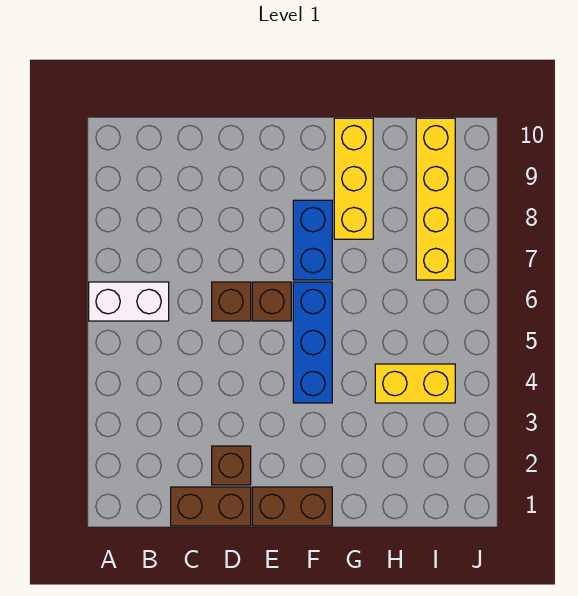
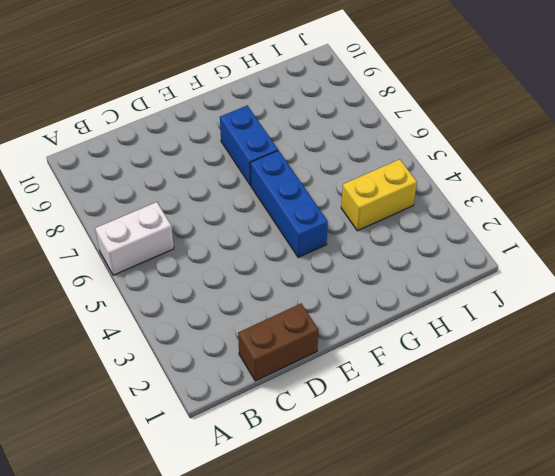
none -> brown brick D2 level 1
none -> brown brick D6 level 1

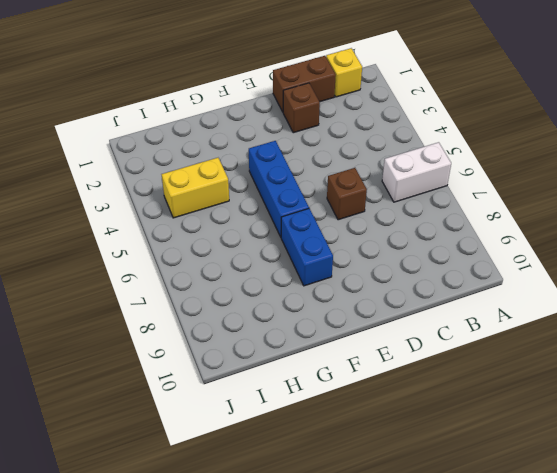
yellow brick B1 level 1 -> none
none -> brown brick E1:F1 level 1
none -> brown brick E6 level 1

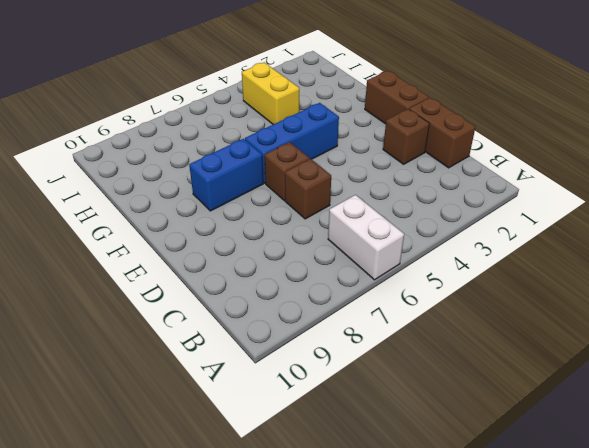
none -> yellow brick G8:G10 level 1
none -> yellow brick I7:I10 level 1

